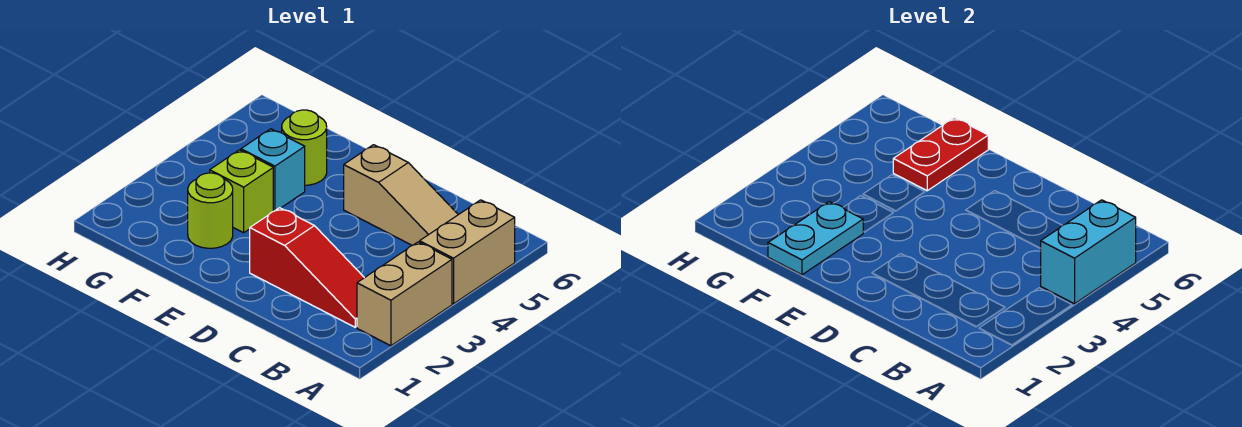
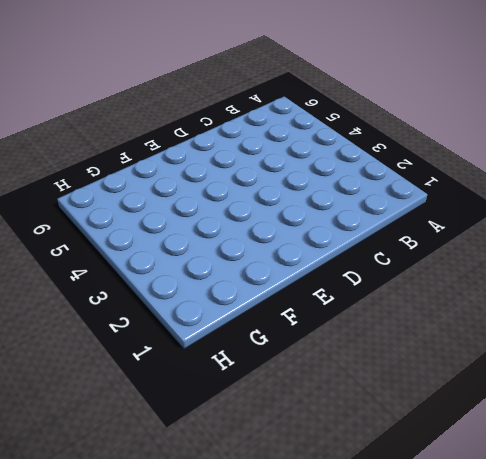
none -> tan brick A2:A3 level 1
none -> tan brick A4:A5 level 1

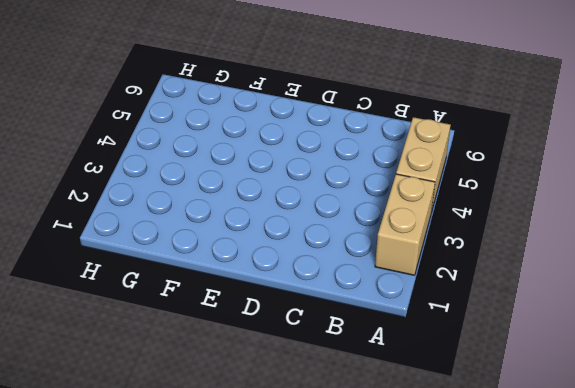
none -> red slope B2:D2 level 1 top D
none -> tan slope B5:D5 level 1 top D

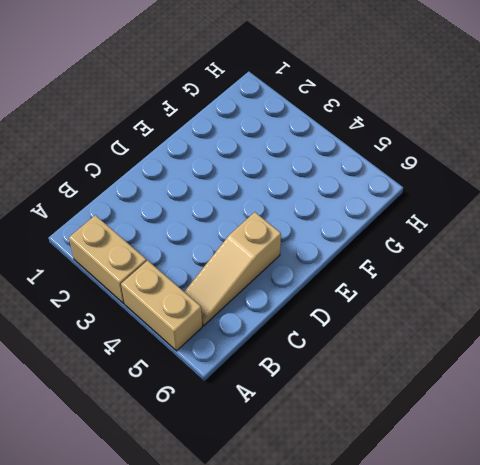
none -> red slope B2:D2 level 1 top D
none -> lime round brick F2 level 1

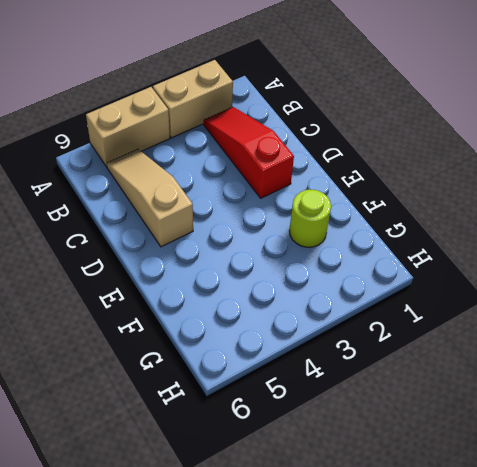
none -> lime brick F3 level 1
none -> cyan brick F4 level 1

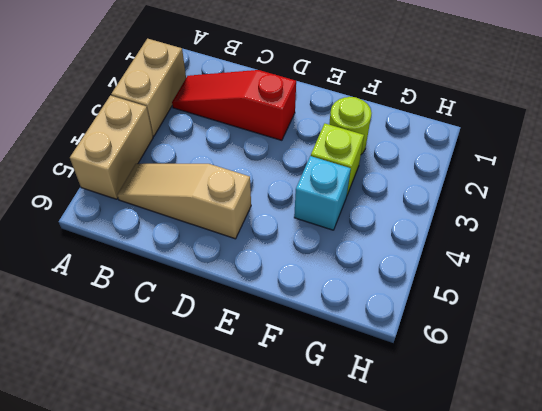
none -> lime round brick F5 level 1
none -> cyan brick A4:A5 level 2

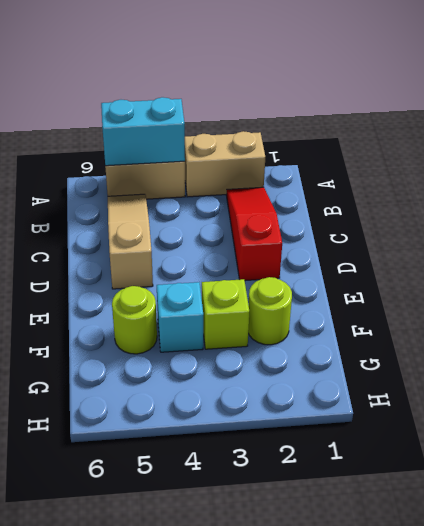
none -> cyan plate F1:F2 level 2
none -> red plate F5:F6 level 2

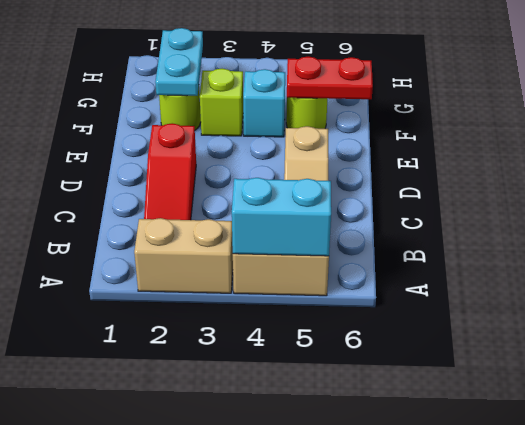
cyan plate F2:G2 level 2 -> cyan plate F1:F2 level 2

